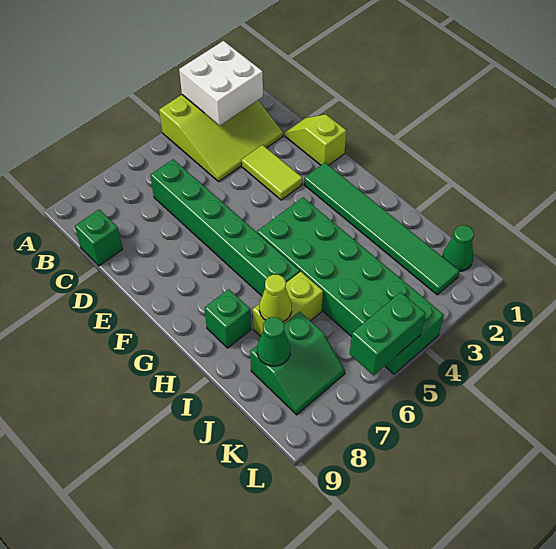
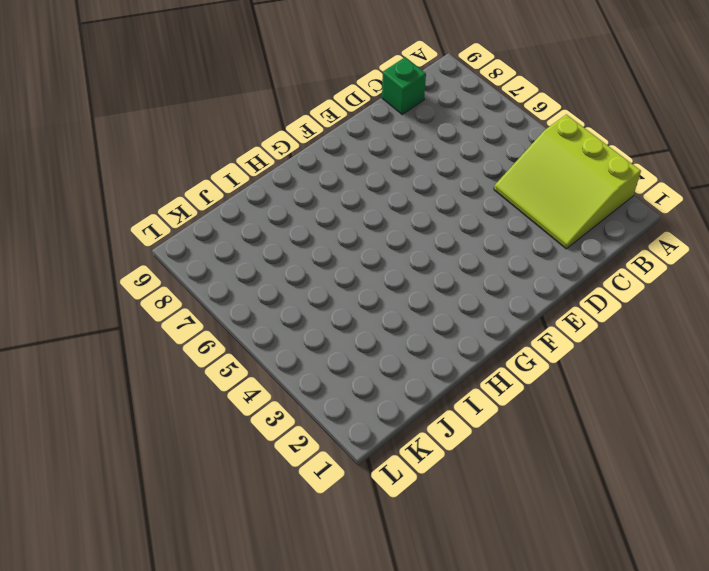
none -> green brick C6:H6 level 1
none -> lime slope D1:E1 level 1 top E
none -> lime tile D3:E3 level 1

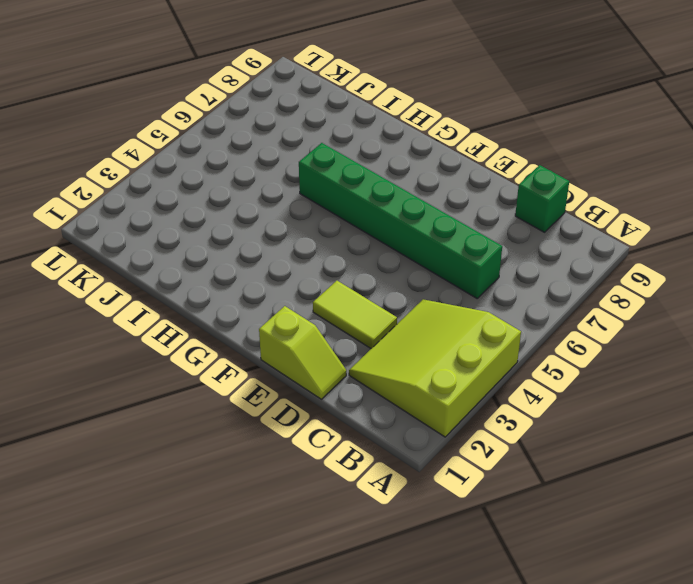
none -> green tile F2:K2 level 1
none -> green brick G4:L5 level 1
none -> green brick H8 level 1

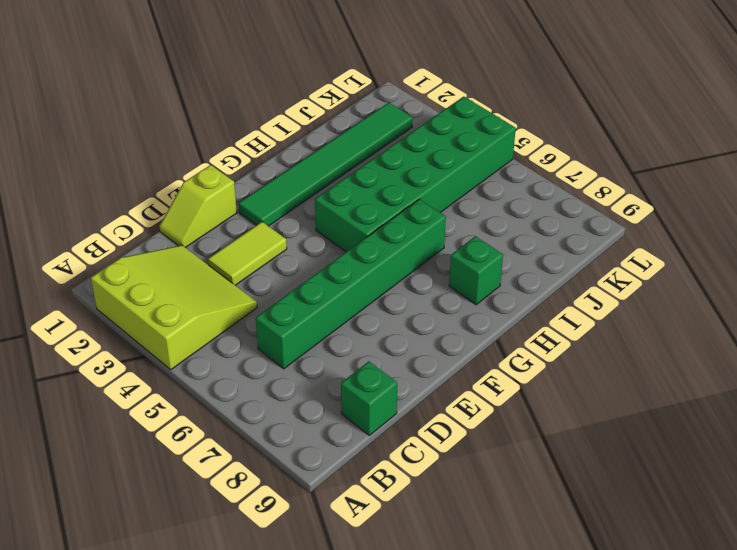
none -> lime brick I6:I7 level 1
none -> green slope J7:K8 level 1 top J
none -> green cone K1 level 1

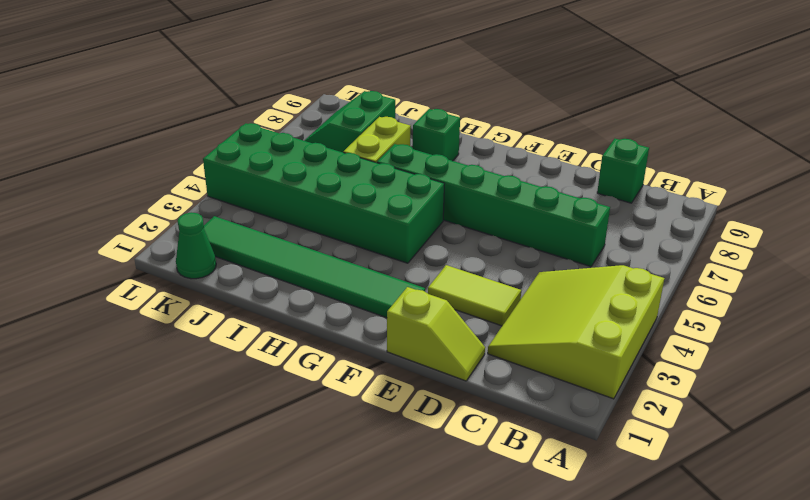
none -> white brick A2:B3 level 2
none -> lime cone I7 level 2
none -> green cone J8 level 2

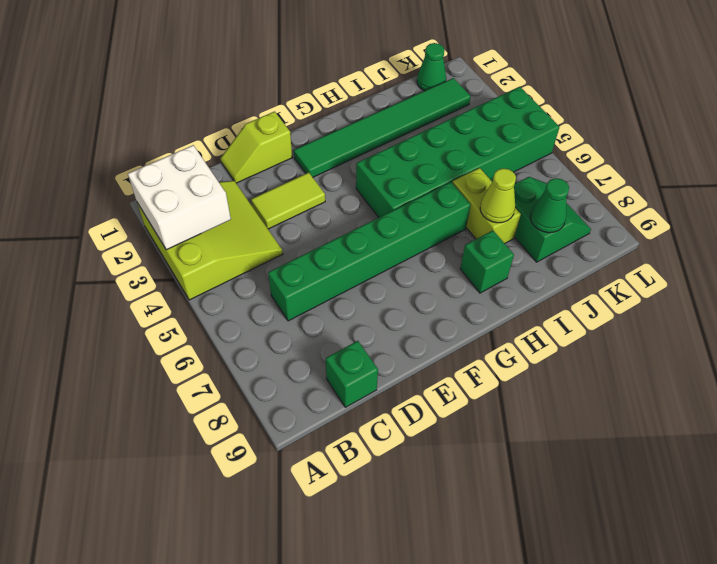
none -> green brick L5:L6 level 2

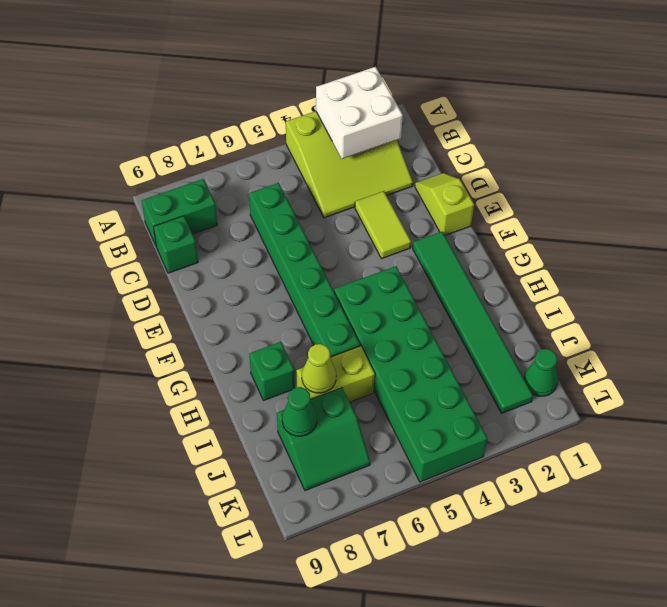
green brick B8:B9 level 1 -> green brick L5:L6 level 2

